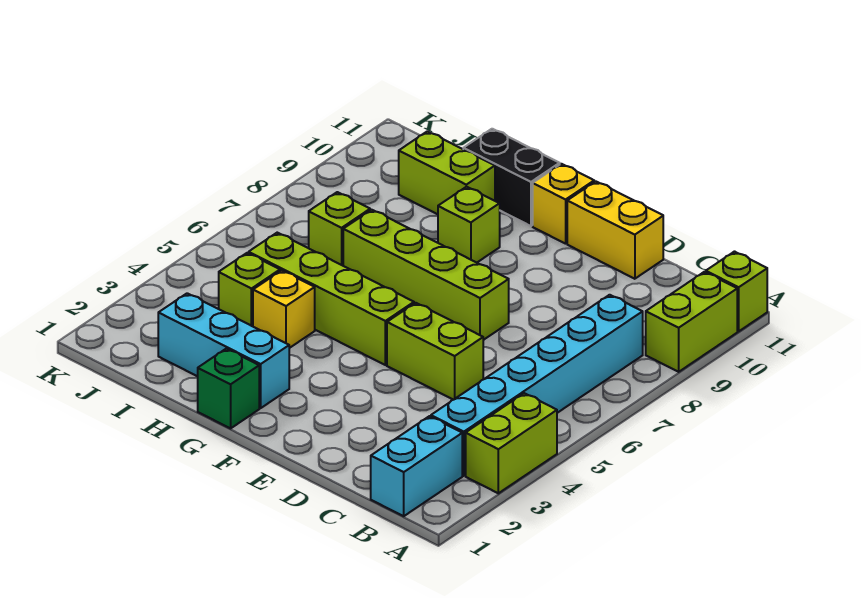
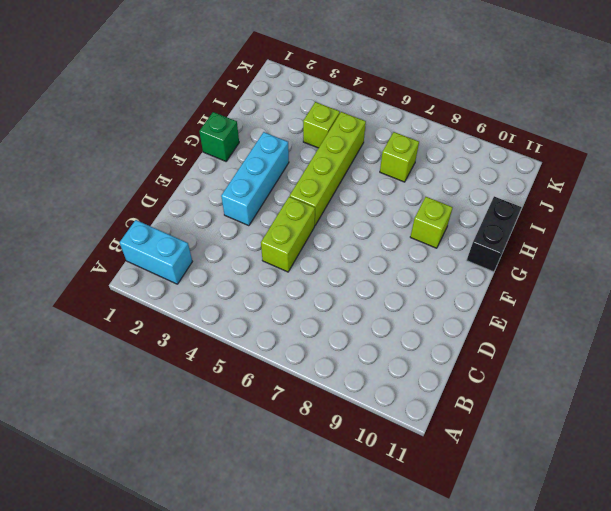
cyan brick E3:G3 level 1 -> cyan brick G2:I2 level 1
none -> lime brick A3:A4 level 1
none -> lime brick A9:A10 level 1
none -> lime brick A11 level 1

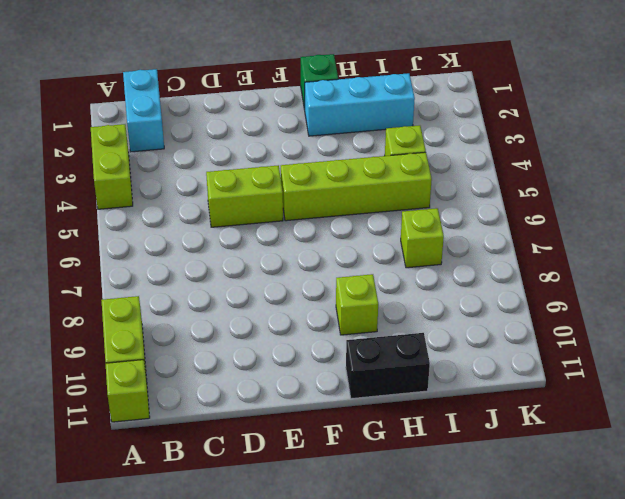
none -> cyan brick B3:B8 level 1
none -> yellow brick D11:E11 level 1
none -> lime brick E7:H7 level 1

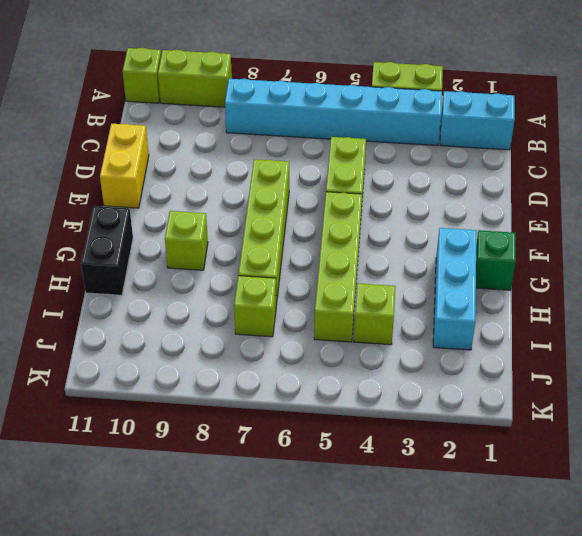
none -> yellow brick F11 level 1
none -> yellow brick H4 level 1
none -> lime brick H10:I10 level 1

